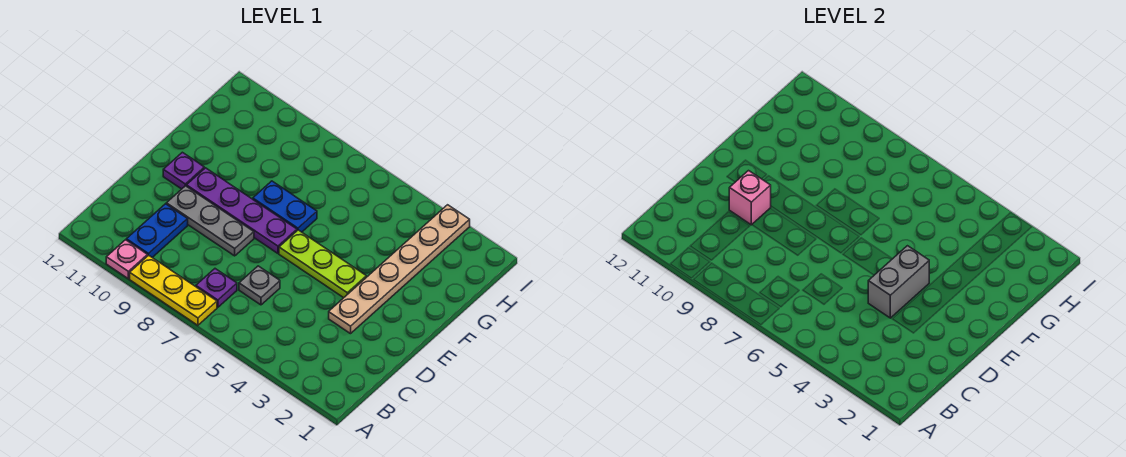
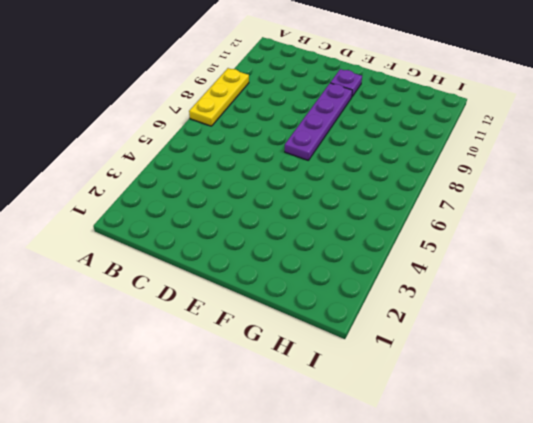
none -> pink plate A10 level 1
none -> purple plate B7 level 1
none -> blue plate B10:C10 level 1

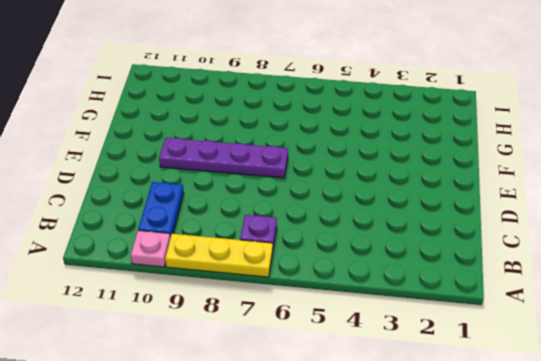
none -> grey plate C6 level 1
none -> tan plate D3:I3 level 1
none -> grey plate D8:D10 level 1

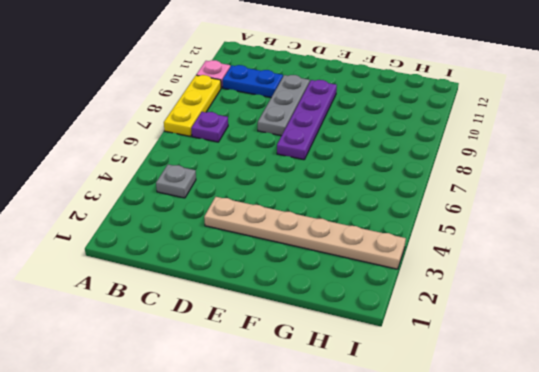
grey plate B4 level 1 -> grey plate C6 level 1
none -> lime plate E4:E6 level 1
none -> purple plate E11 level 1
none -> blue plate F7:F8 level 1

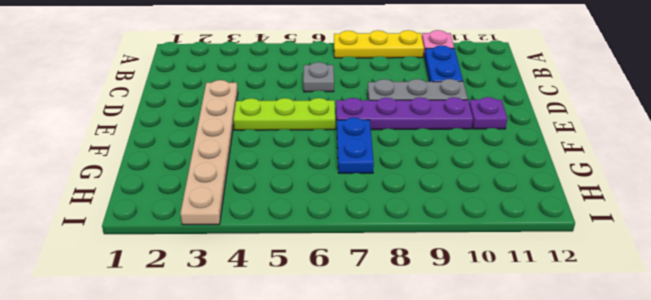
blue plate F7:G7 level 1 -> blue plate F7:F8 level 1
none -> purple plate B7 level 1
none -> grey brick D4:E4 level 2
none -> pink brick D10 level 2

